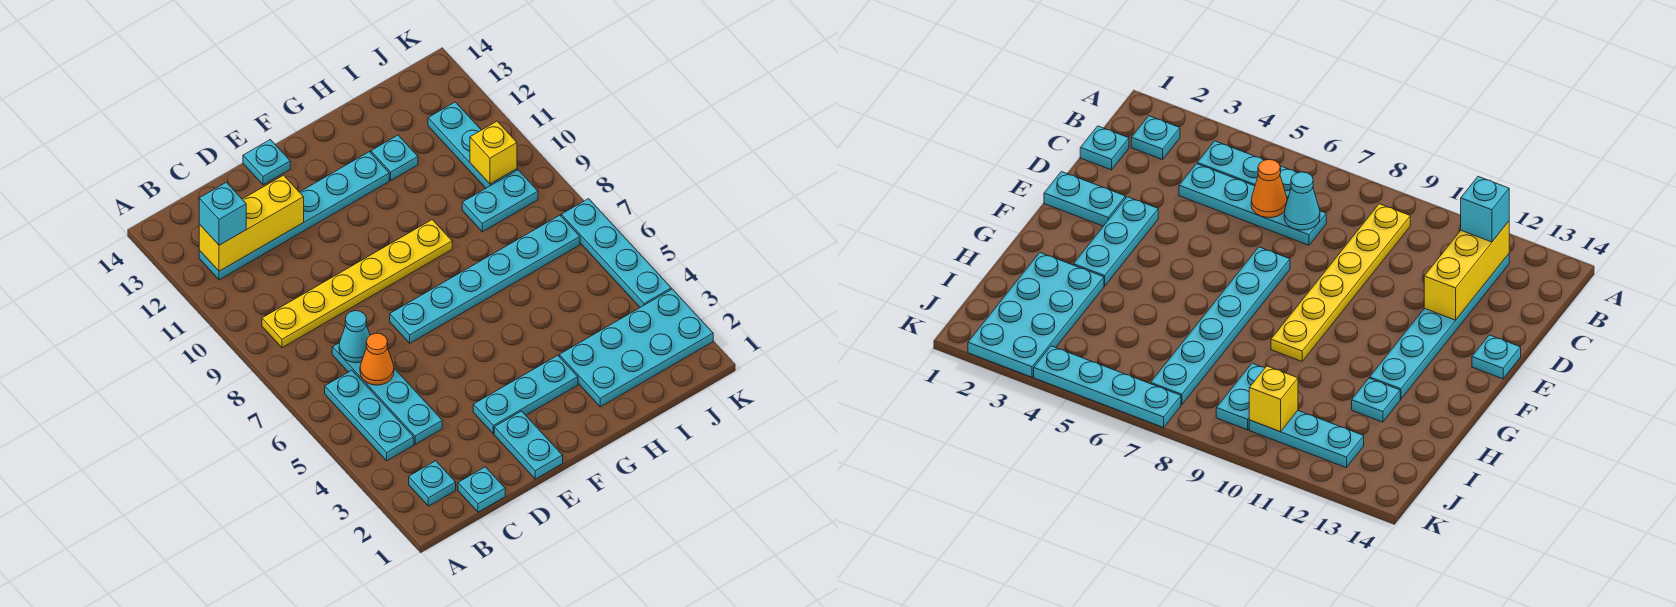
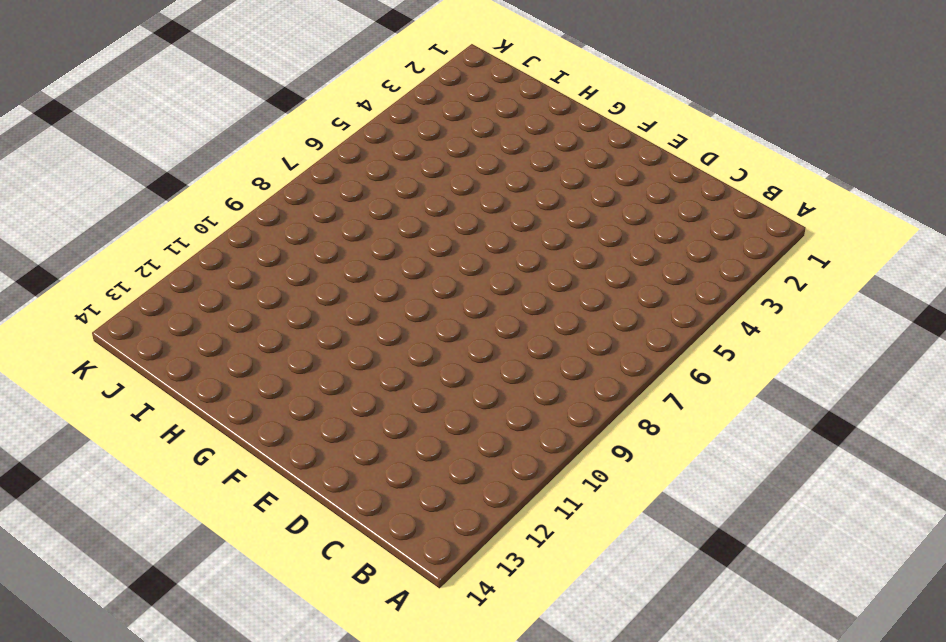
none -> cyan plate B2 level 1
none -> cyan plate B4:B6 level 1
none -> yellow plate B9:G9 level 1

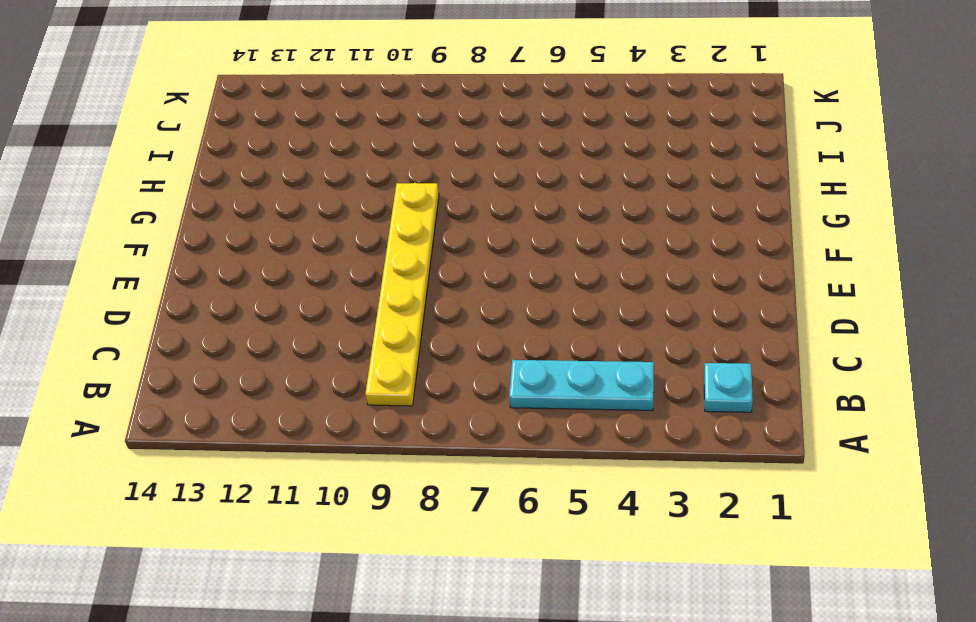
none -> cyan plate B12:G12 level 1
none -> cyan plate C1 level 1
none -> cyan plate C4:C7 level 1

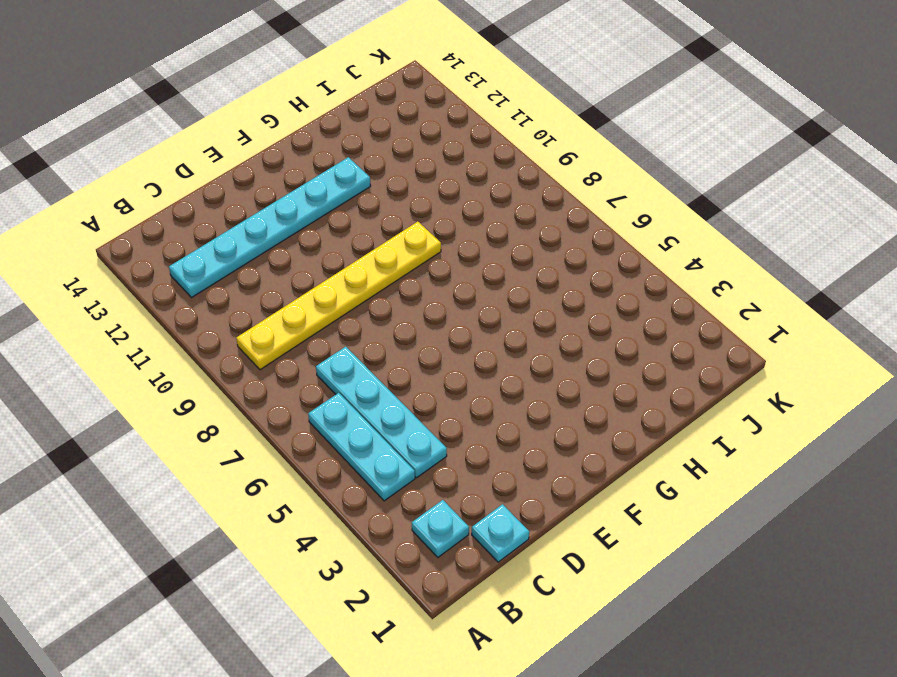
none -> cyan plate E1:E2 level 1
none -> cyan plate E3:G3 level 1
none -> cyan plate E7:J7 level 1

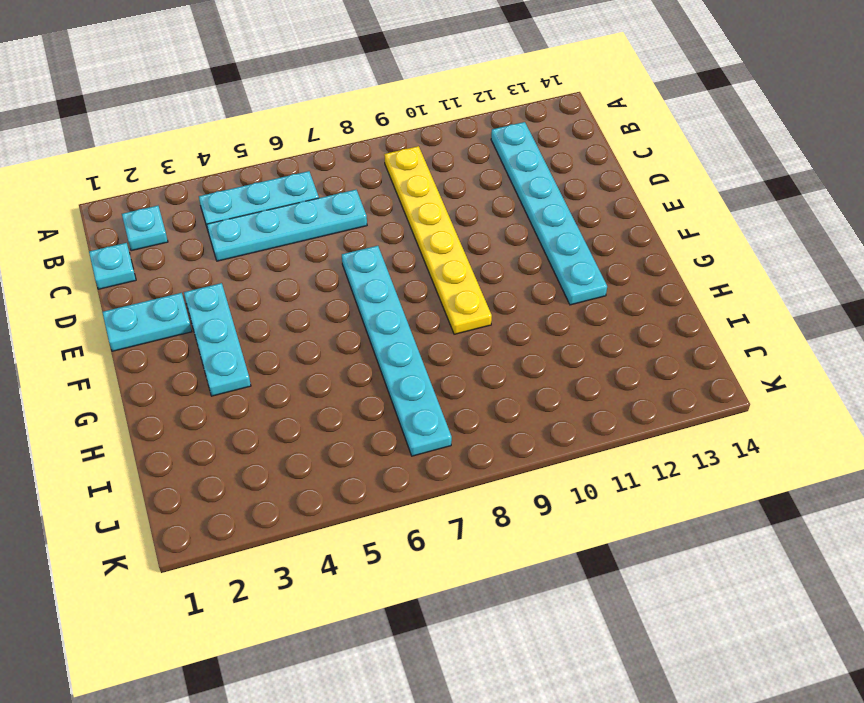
none -> cyan plate E14 level 1
none -> cyan plate H2:K3 level 1
none -> cyan plate H12 level 1

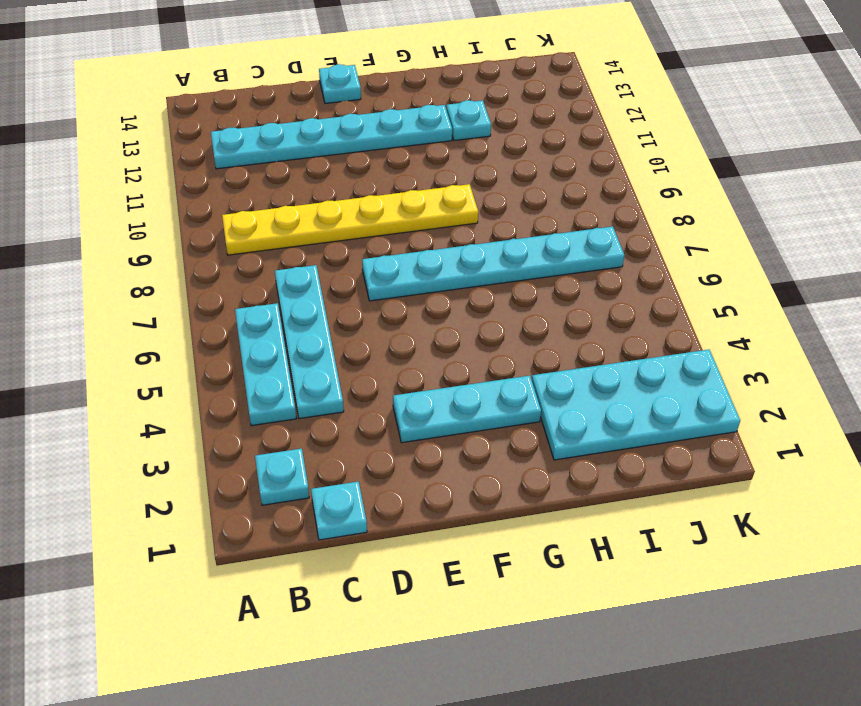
none -> cyan plate E1:E2 level 1
none -> cyan plate I9:J9 level 1
none -> cyan plate J10:J12 level 1

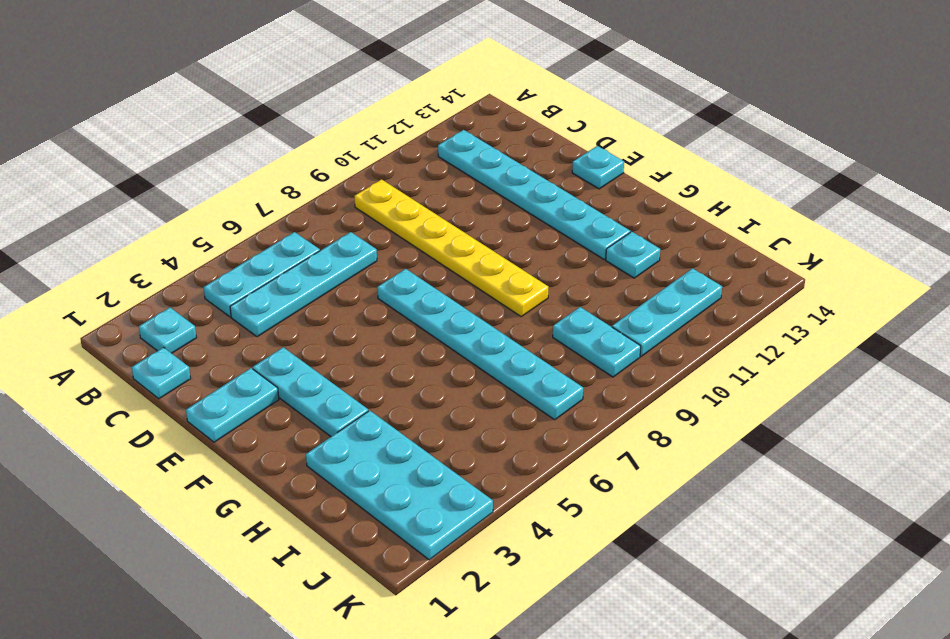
none -> cyan plate K4:K7 level 1
none -> yellow brick B12:D12 level 2
none -> orange cone C6 level 2

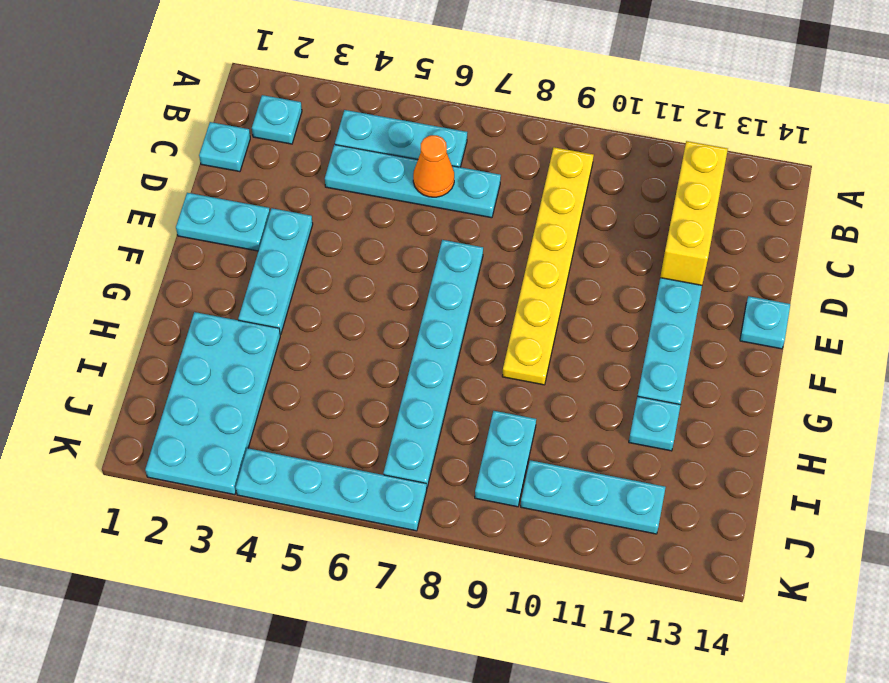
none -> cyan cone C7 level 2
none -> yellow brick J10 level 2
none -> cyan brick B12 level 3

